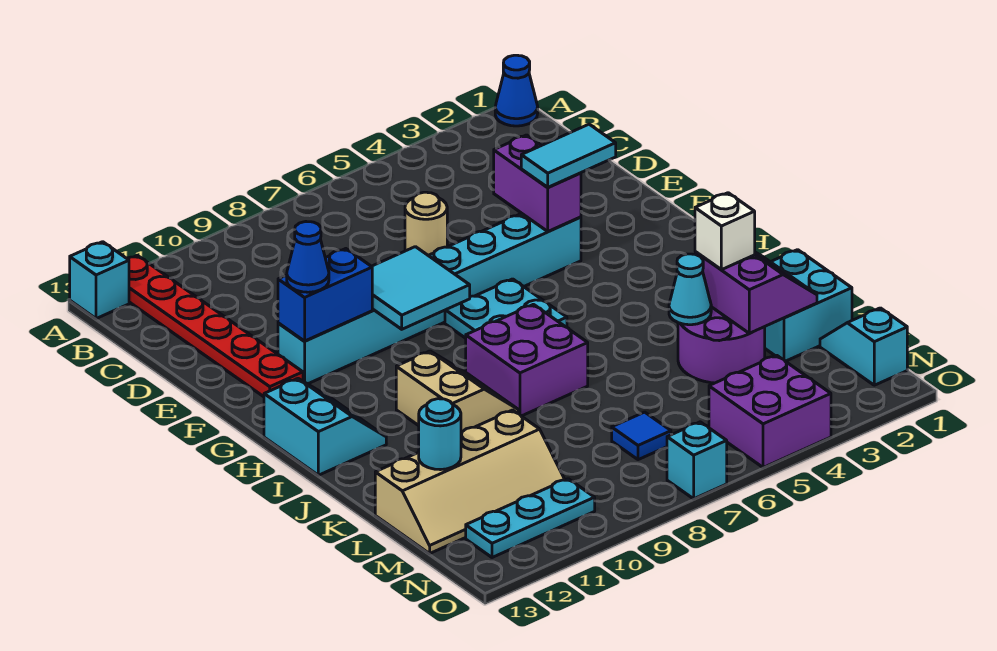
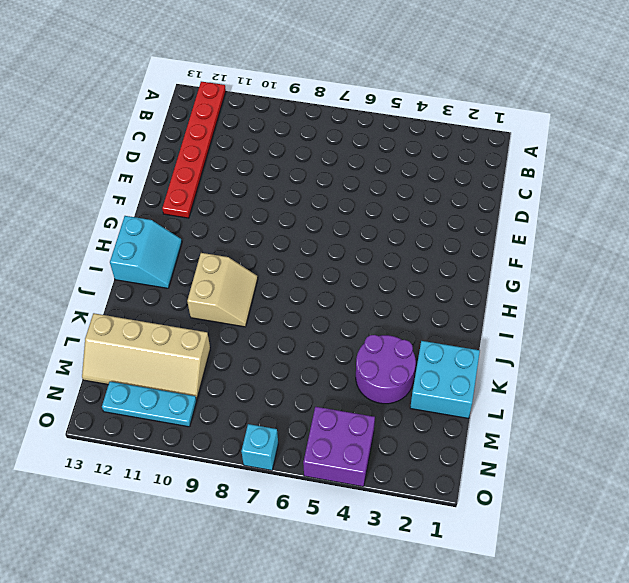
none -> blue cone A1 level 1
none -> cyan brick A13 level 1
none -> tan round brick D6 level 1

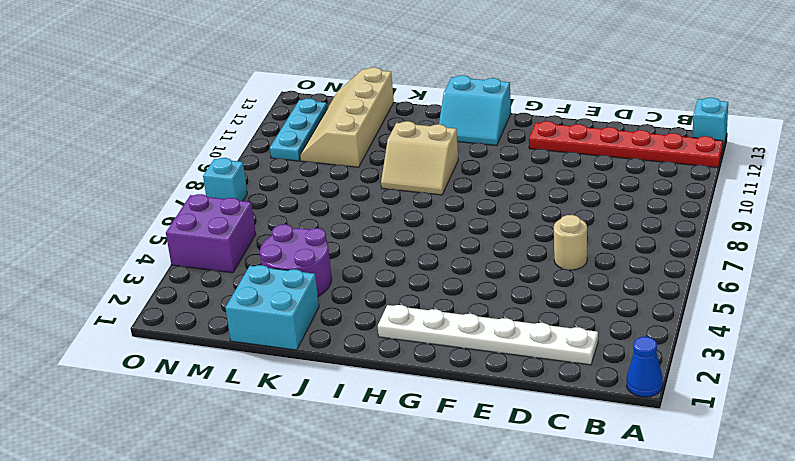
white plate C2:H2 level 1 -> none
none -> cyan brick F4:F11 level 1
none -> cyan plate G6:H7 level 1
none -> purple brick I7:J8 level 1

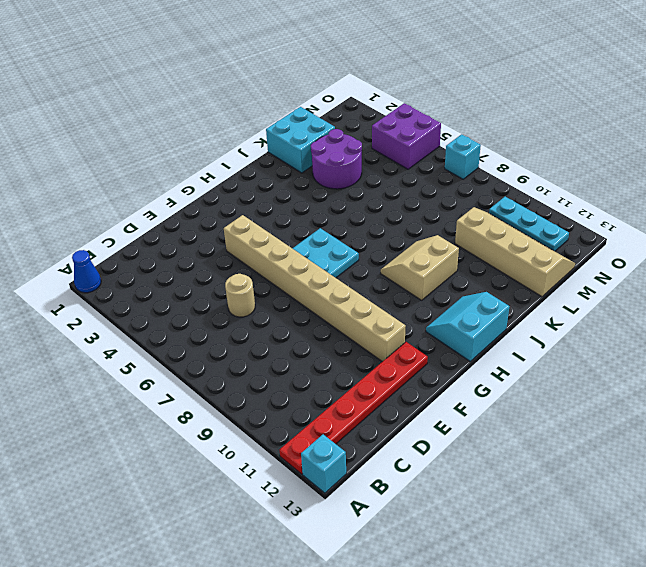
tan brick F4:F11 level 1 -> cyan brick F4:F11 level 1
none -> purple brick I7:J8 level 1
none -> cyan slope M1:N1 level 1 top N
none -> blue tile M7 level 1

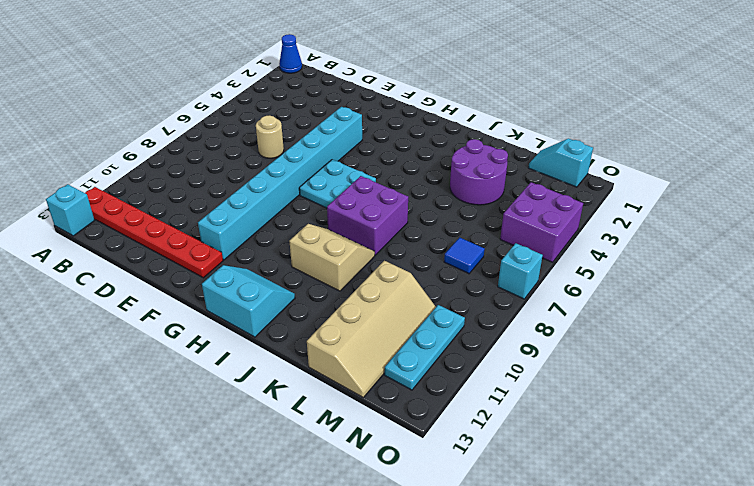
none -> cyan brick K1:L2 level 1
none -> purple brick E4:F4 level 2
none -> cyan tile F8:G9 level 2

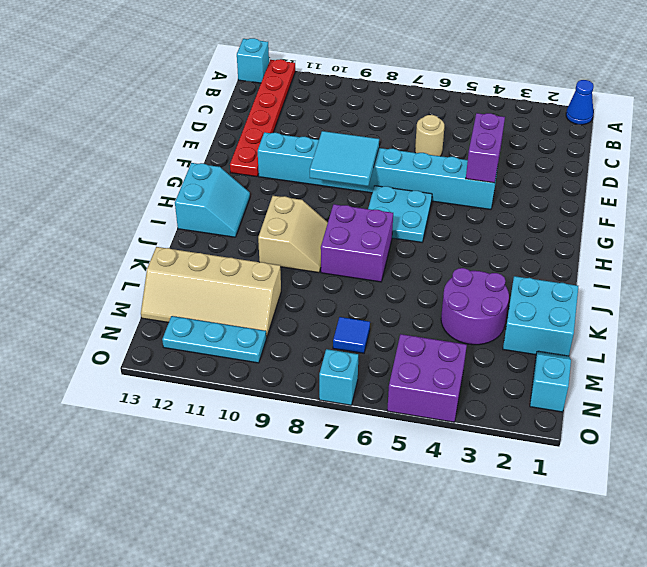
none -> blue brick F10:F11 level 2
none -> purple slope K2:L3 level 2 top 3
none -> cyan cone K4 level 2

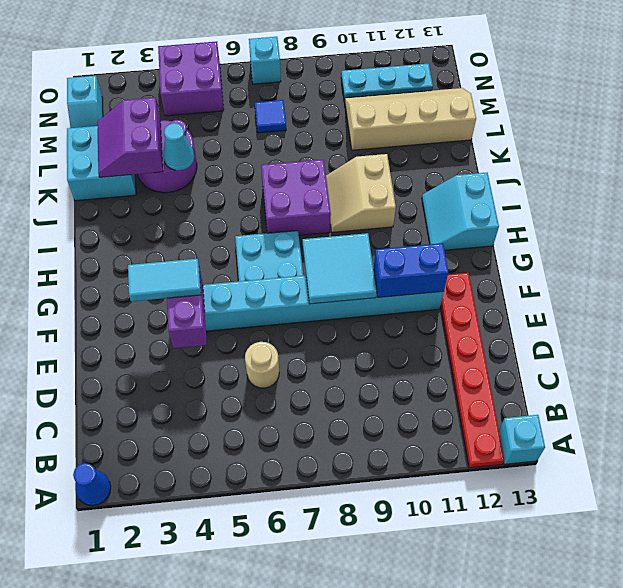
none -> cyan round brick L12 level 2
none -> blue cone F11 level 3
none -> white brick K3 level 3

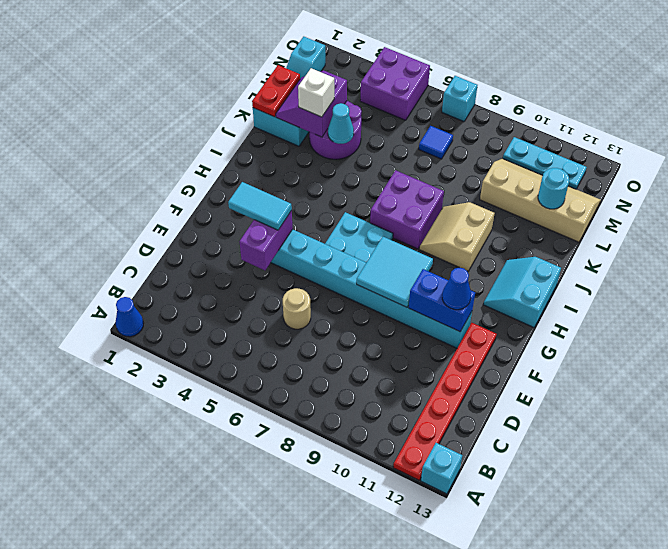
red plate K1:L1 level 2 -> none

